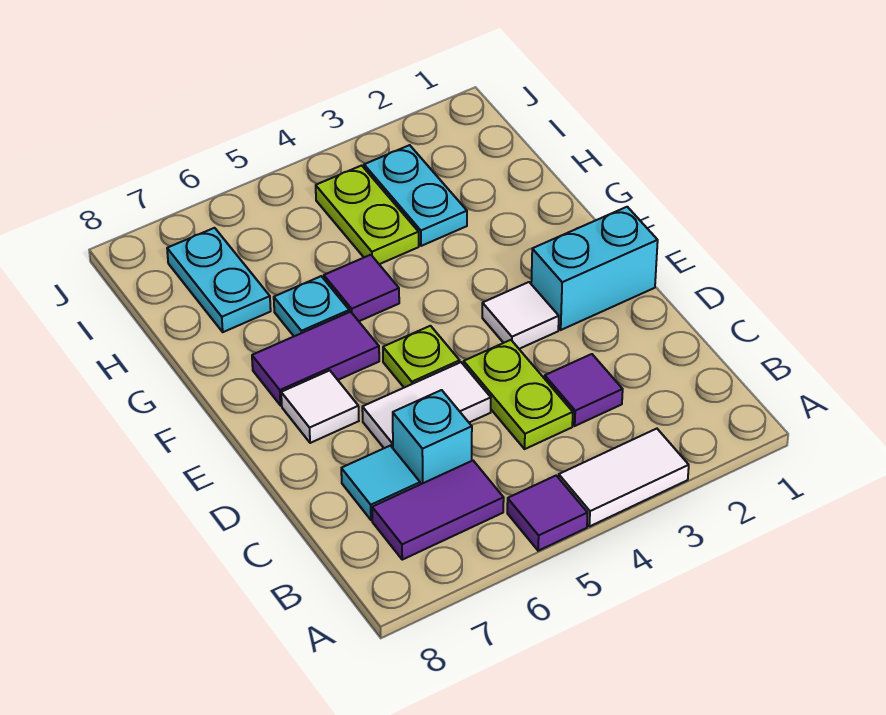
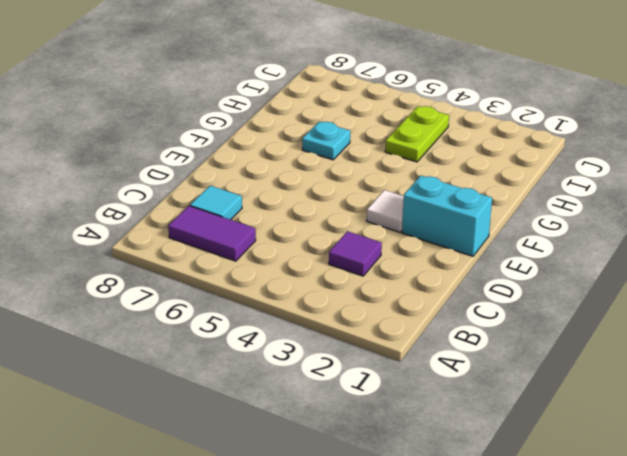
none -> white tile A3:A4 level 1
none -> purple tile A5 level 1
none -> lime plate C4:D4 level 1

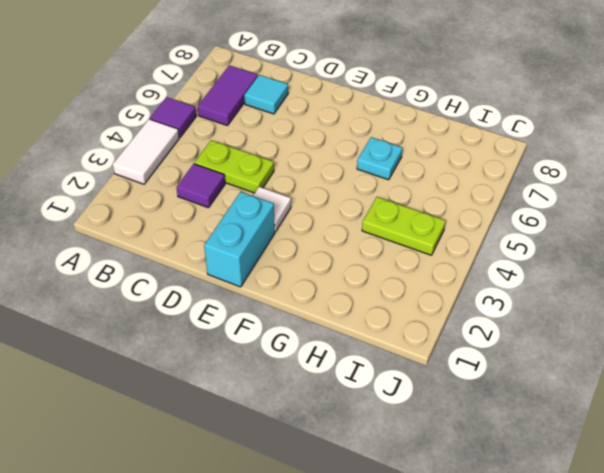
none -> cyan brick C6 level 1
none -> white tile D5:D6 level 1
none -> lime plate E5 level 1

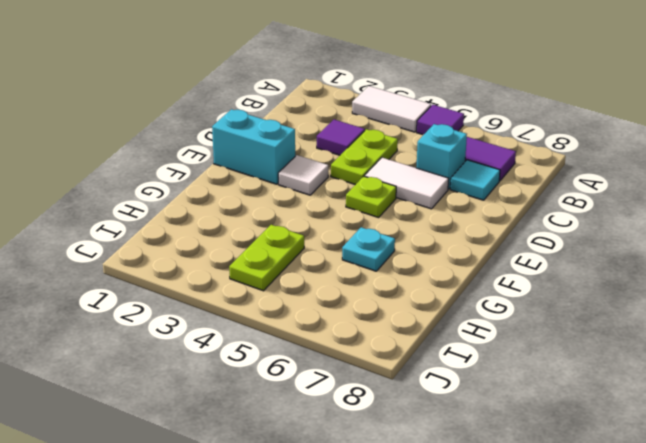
none -> white tile E7 level 1
none -> purple tile F6:F7 level 1
none -> purple tile G5 level 1

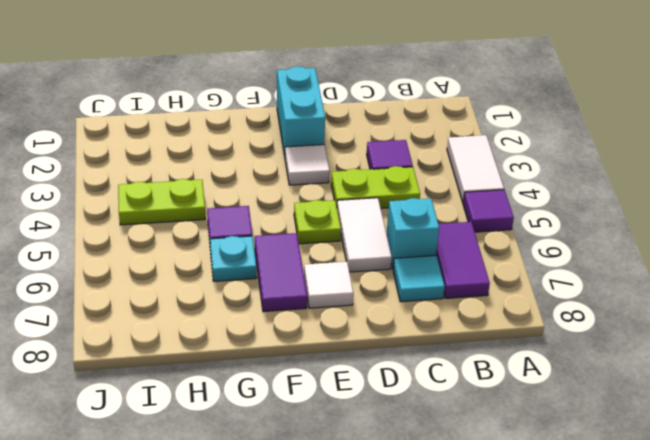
none -> cyan plate H3:I3 level 1
none -> cyan plate H7:I7 level 1

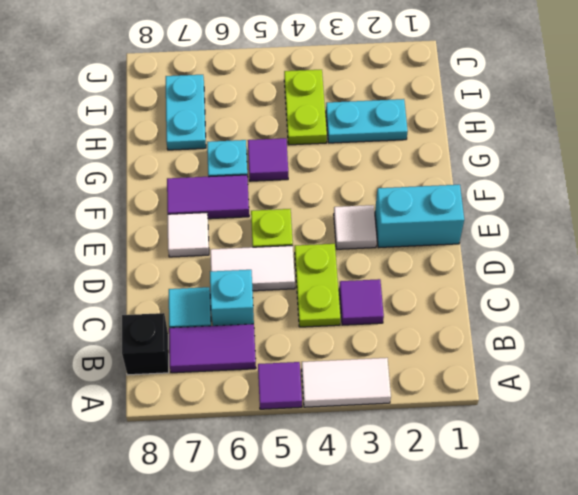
black brick B8 level 1 -> none
cyan plate H2:H3 level 1 -> cyan plate H3:I3 level 1

